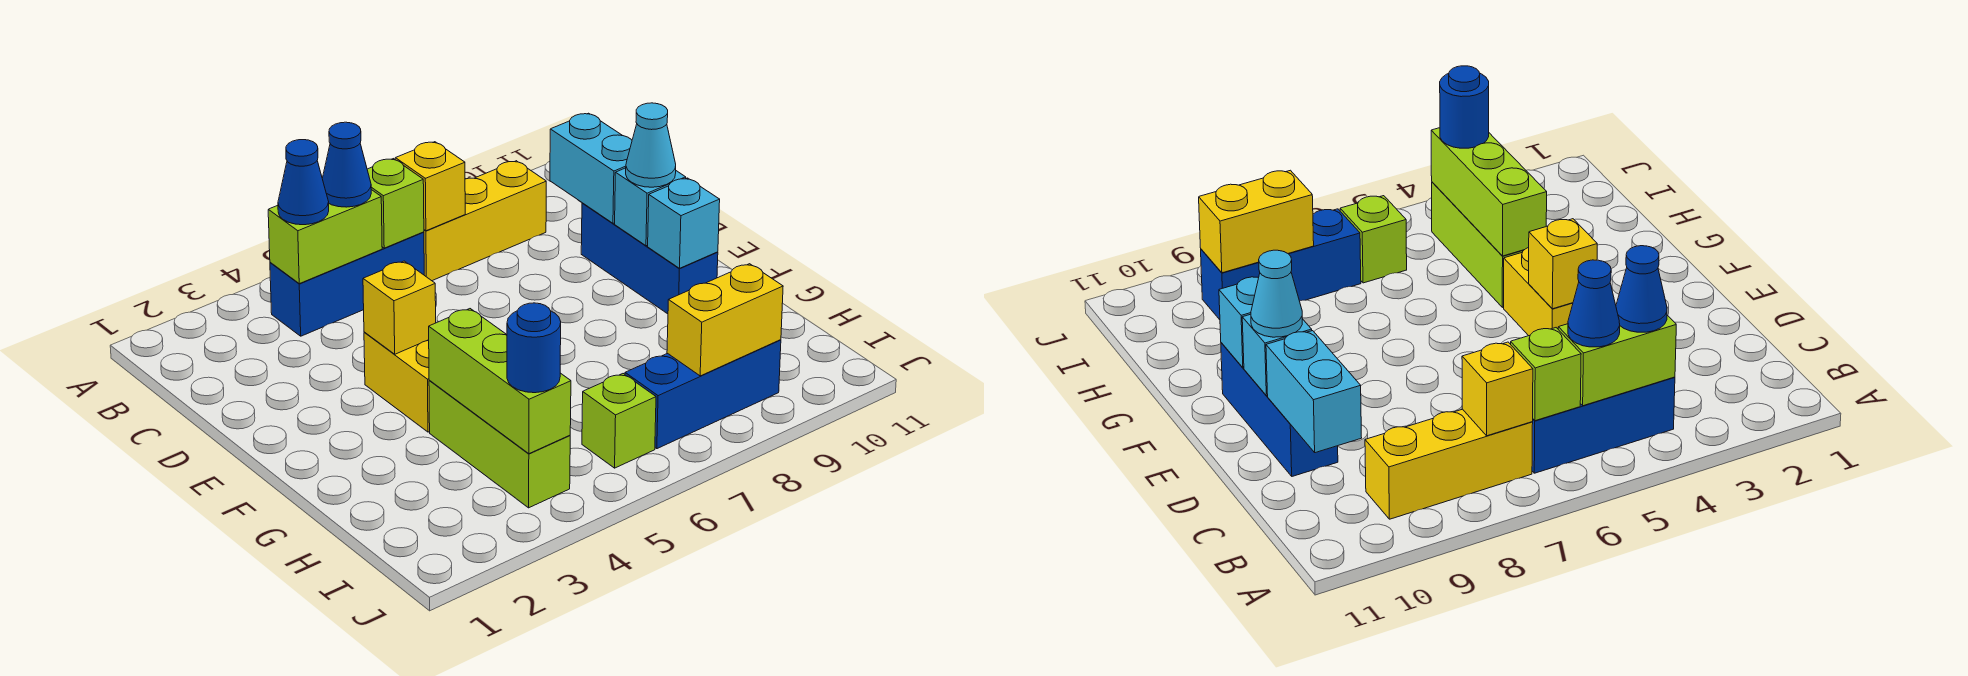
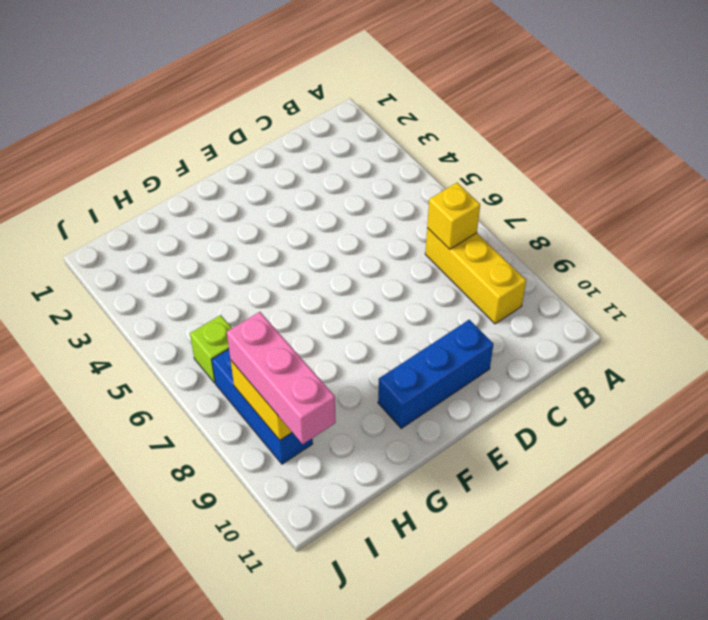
pink brick I8:I10 level 3 -> none
none -> blue brick B4:B6 level 1
none -> yellow brick E4:F4 level 1
none -> lime brick G4:I4 level 1

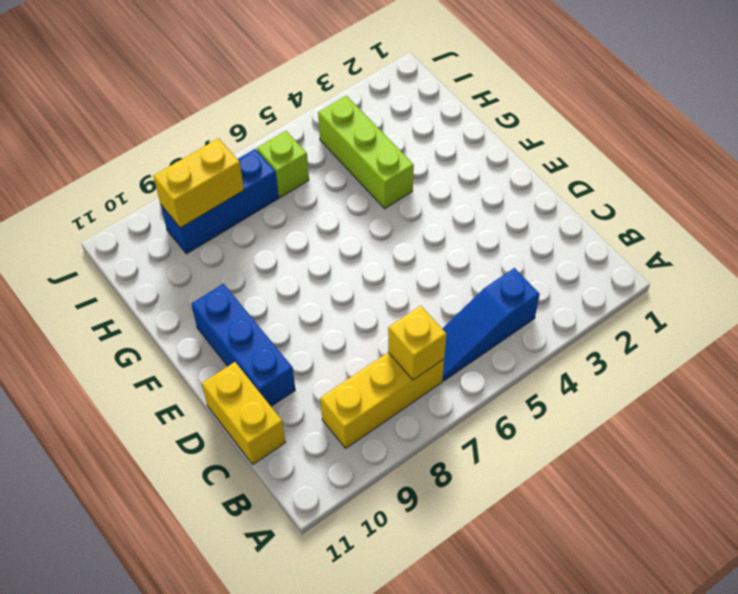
blue slope B4:B6 level 1 top 4 -> blue brick B4:B6 level 1
yellow brick C11:D11 level 1 -> yellow brick E4:F4 level 1
none -> lime brick B4:B5 level 2
none -> lime brick B6 level 2
none -> cyan brick C10:D10 level 2

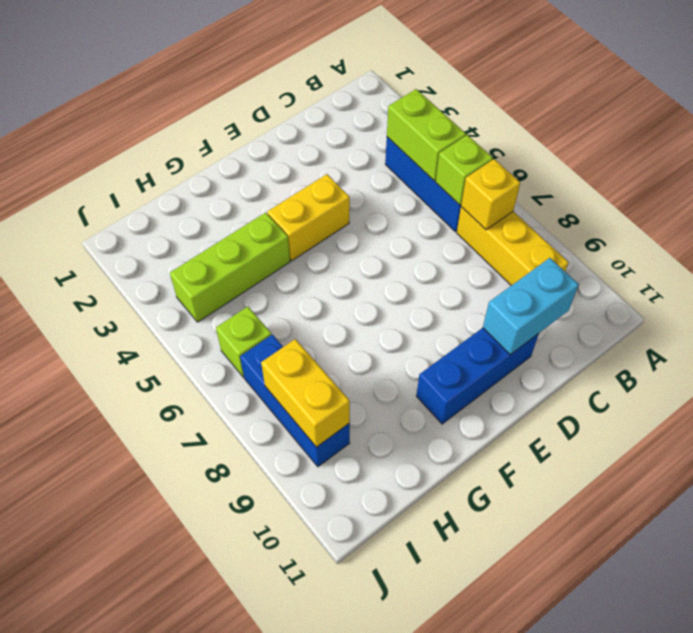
none -> yellow brick E4 level 2
none -> cyan brick E10 level 2
none -> cyan brick F10 level 2

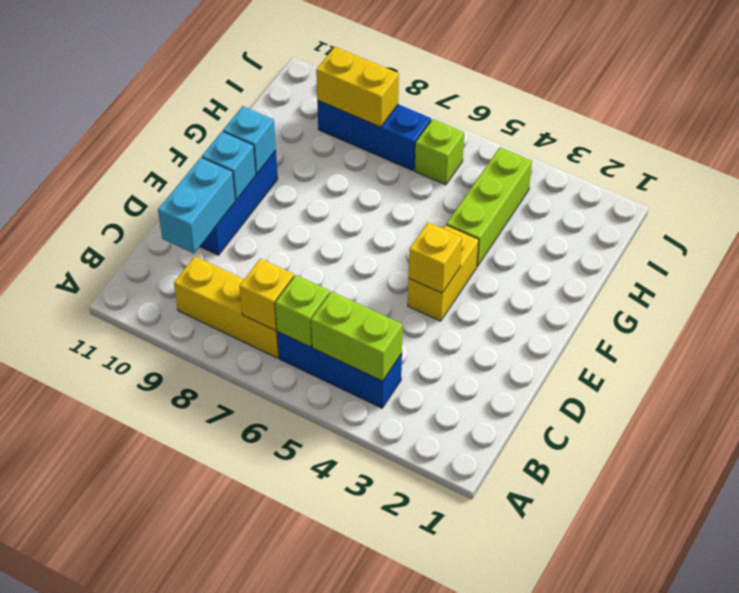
none -> lime brick G4:I4 level 2
none -> blue cone B4 level 3
none -> blue cone B5 level 3

